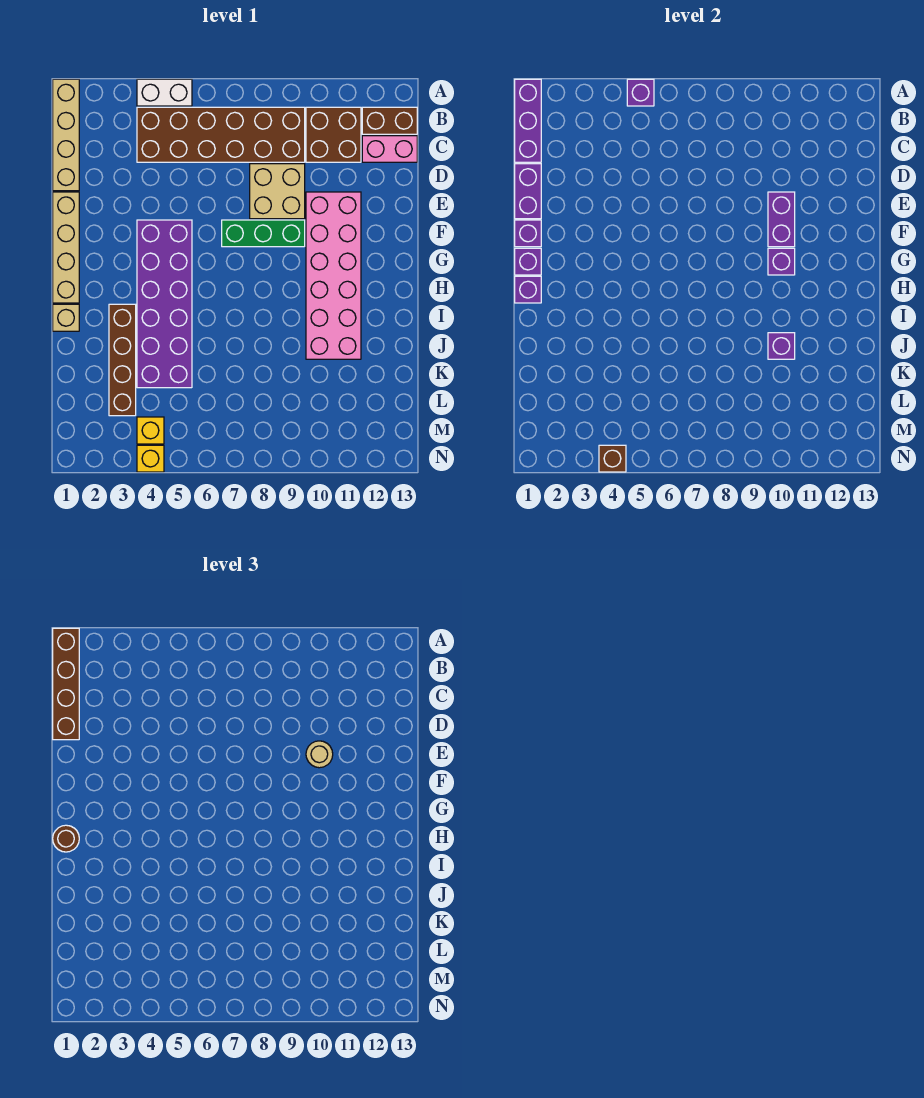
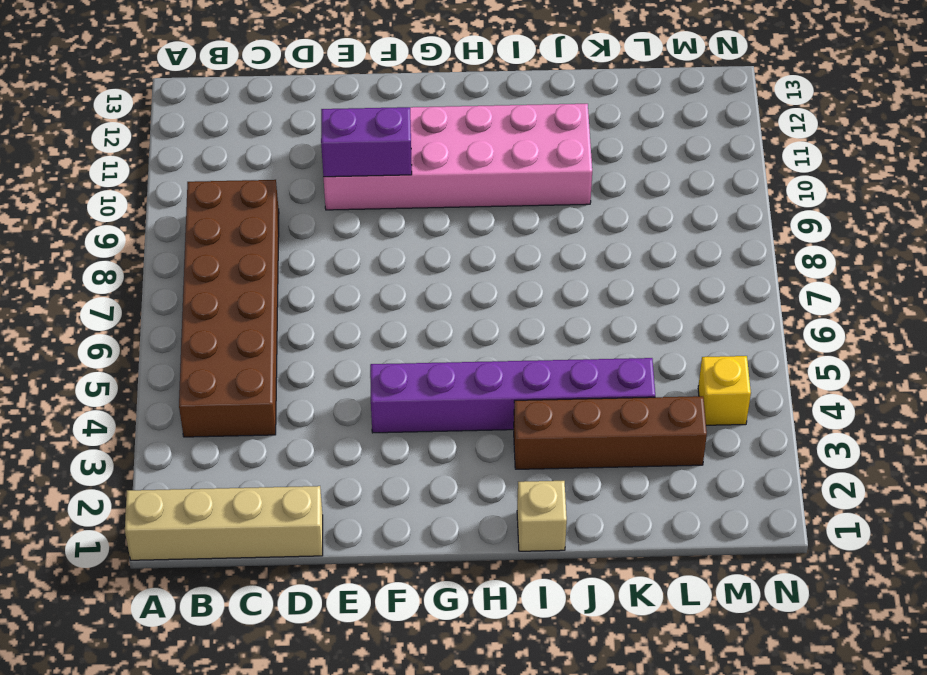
purple brick F4:K4 level 1 -> purple brick F4:K5 level 1
none -> white brick A4:A5 level 1
none -> brown brick B10:C11 level 1
none -> brown brick B12:B13 level 1

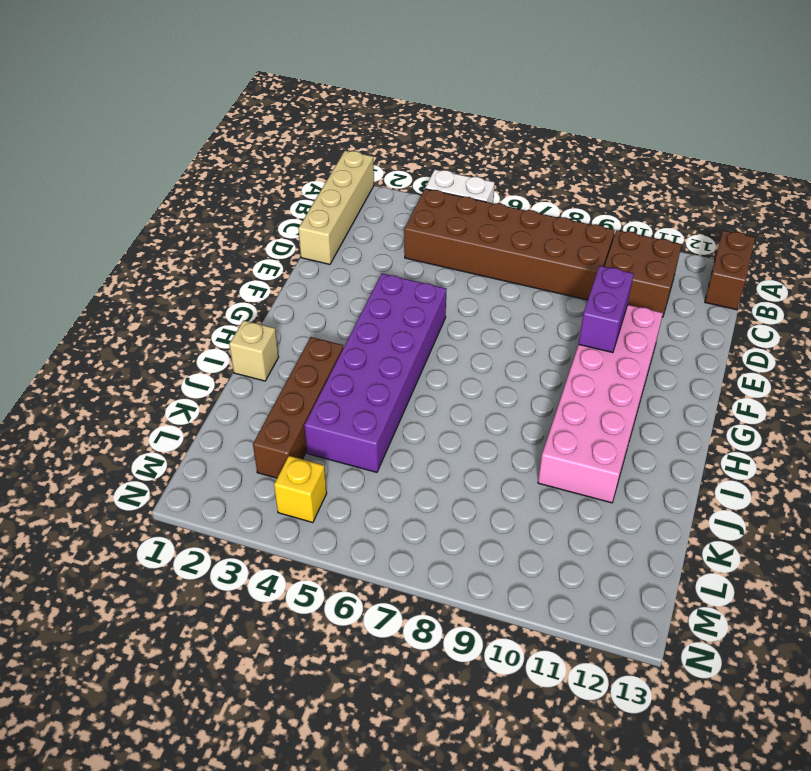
brown brick A13:B13 level 1 -> brown brick B12:B13 level 1
none -> pink brick C12:C13 level 1
none -> tan brick D8:E9 level 1
none -> tan brick E1:H1 level 1

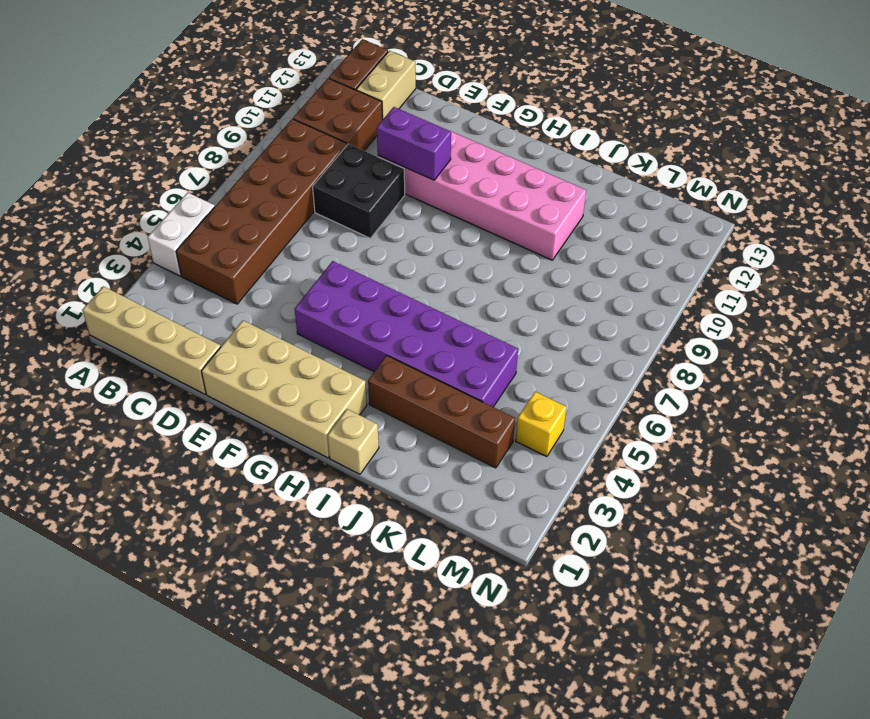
tan brick C12:C13 level 1 -> pink brick C12:C13 level 1
black brick D8:E9 level 1 -> tan brick D8:E9 level 1
tan brick E1:H2 level 1 -> tan brick E1:H1 level 1
none -> green brick F7:F9 level 1
none -> yellow brick N4 level 1
none -> purple brick A1:C1 level 2

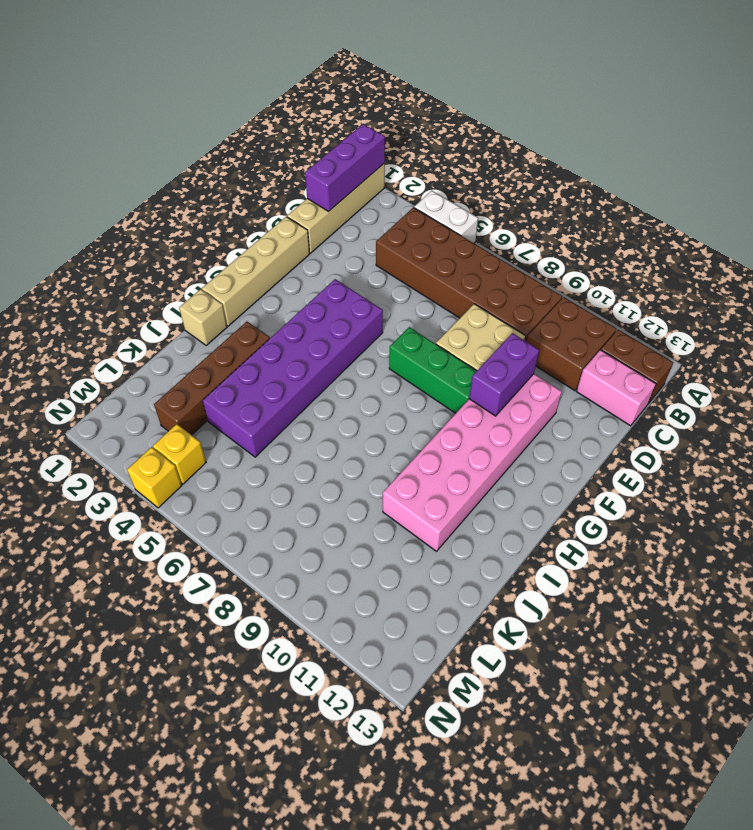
none -> purple brick A5 level 2
none -> purple brick D1:E1 level 2
none -> purple brick F1 level 2

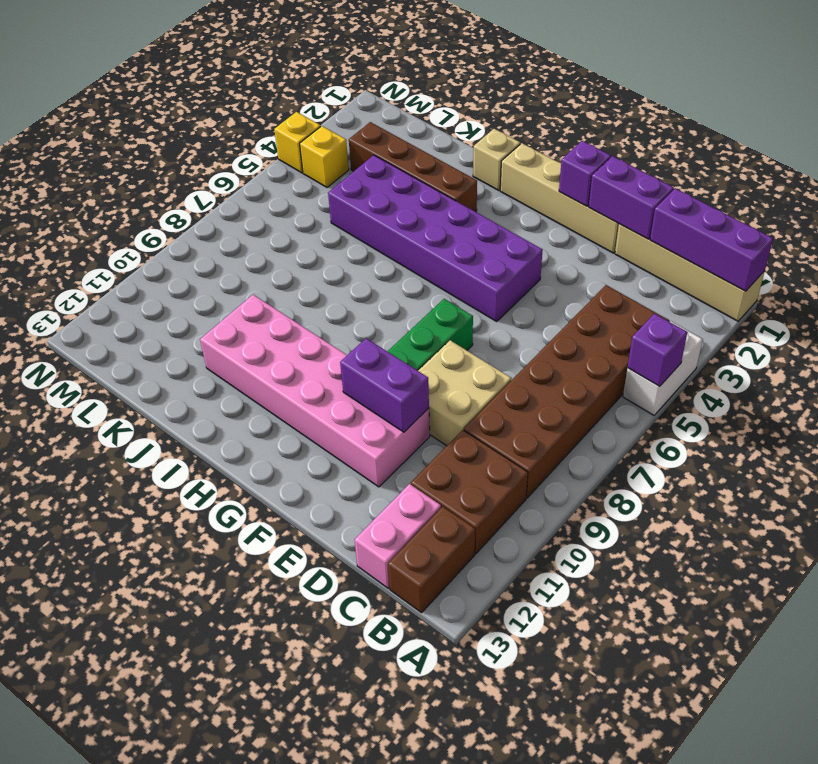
none -> purple brick G1 level 2
none -> purple brick G10 level 2
none -> purple brick H1 level 2

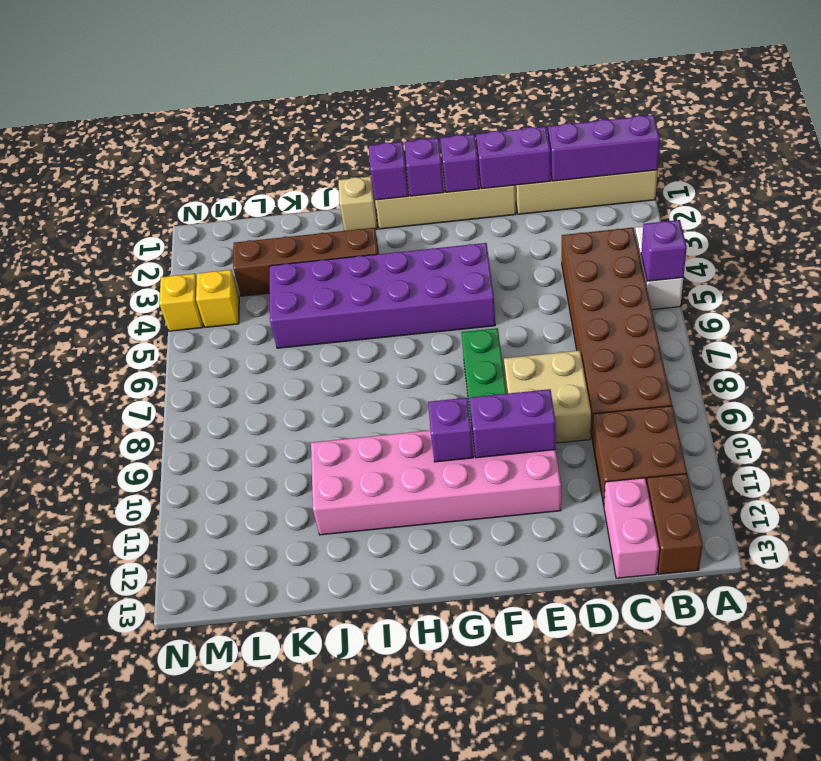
none -> purple brick J10 level 2
none -> brown brick N4 level 2
none -> brown brick A1:D1 level 3

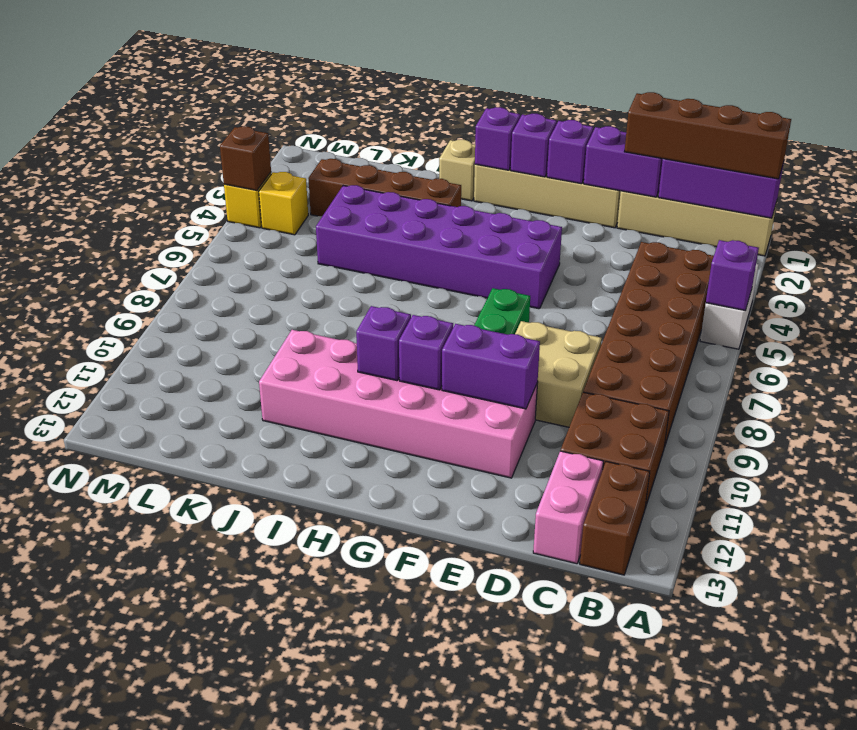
purple brick H10 level 2 -> purple brick J10 level 2
none -> tan round brick E10 level 3
none -> brown round brick H1 level 3

